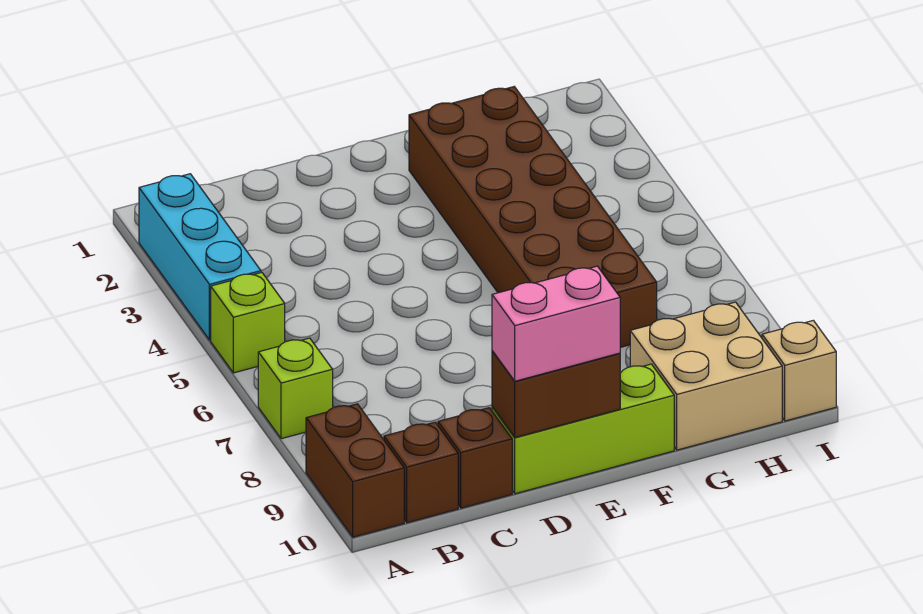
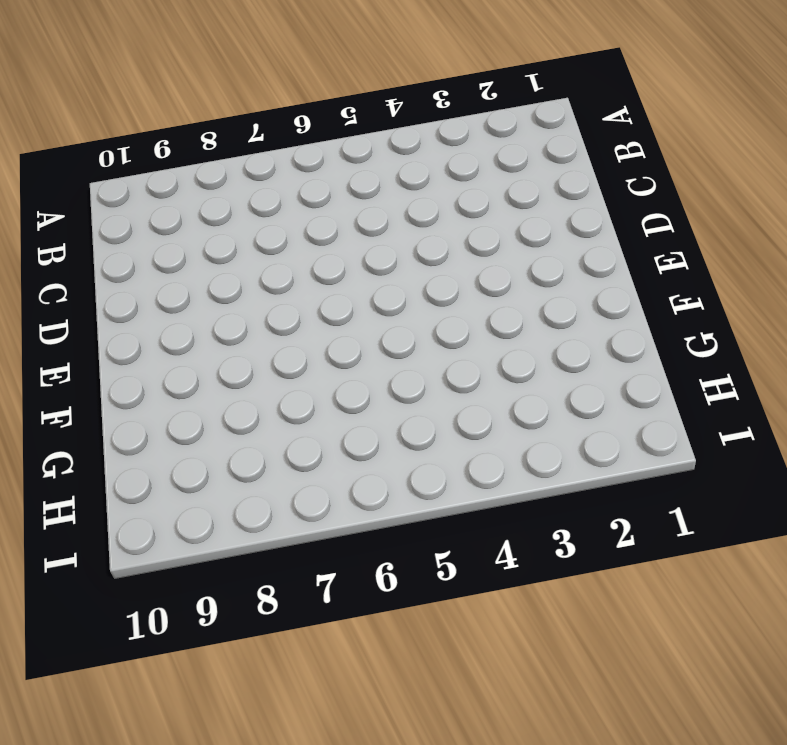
none -> cyan brick A2:A4 level 1
none -> lime brick A5 level 1
none -> lime brick A7 level 1

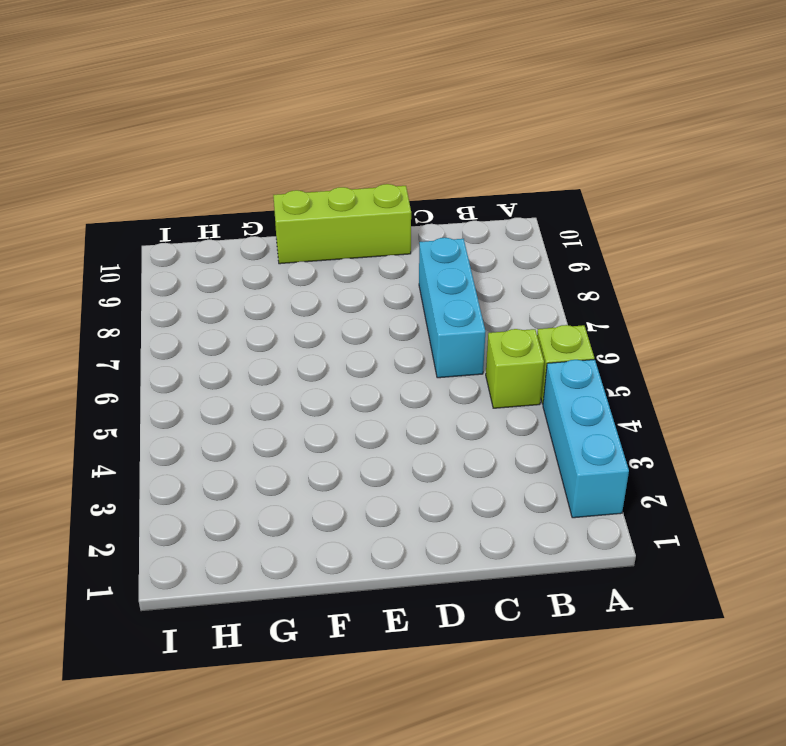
lime brick B5 level 1 -> lime brick A7 level 1
cyan brick C6:C8 level 1 -> none
none -> brown brick A9:A10 level 1
none -> brown brick B10 level 1
none -> brown brick C10 level 1

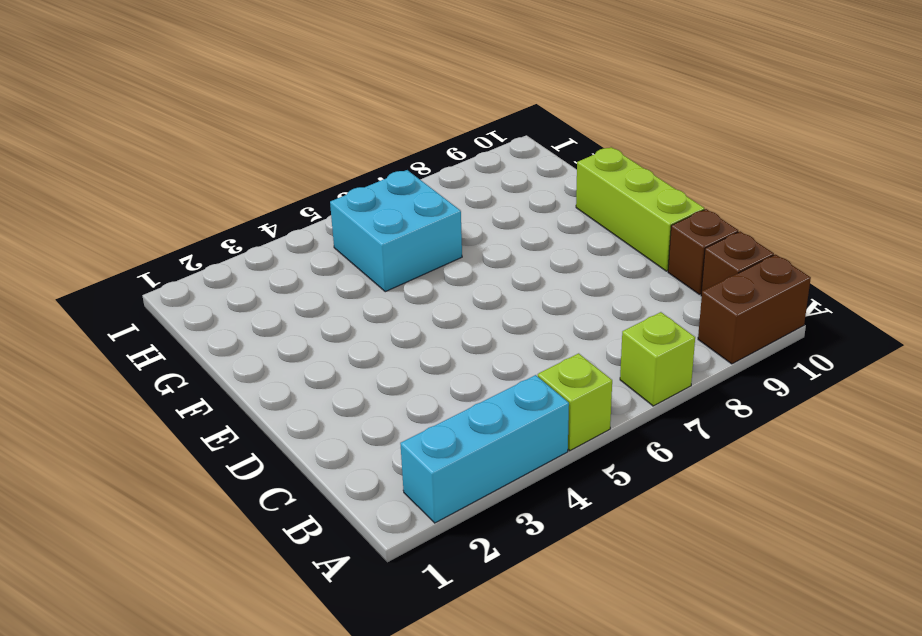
cyan brick G5:H6 level 1 -> brown brick F2:G7 level 1
none -> tan brick G9:H10 level 1
none -> tan brick I10 level 1
none -> brown brick D10:E10 level 2

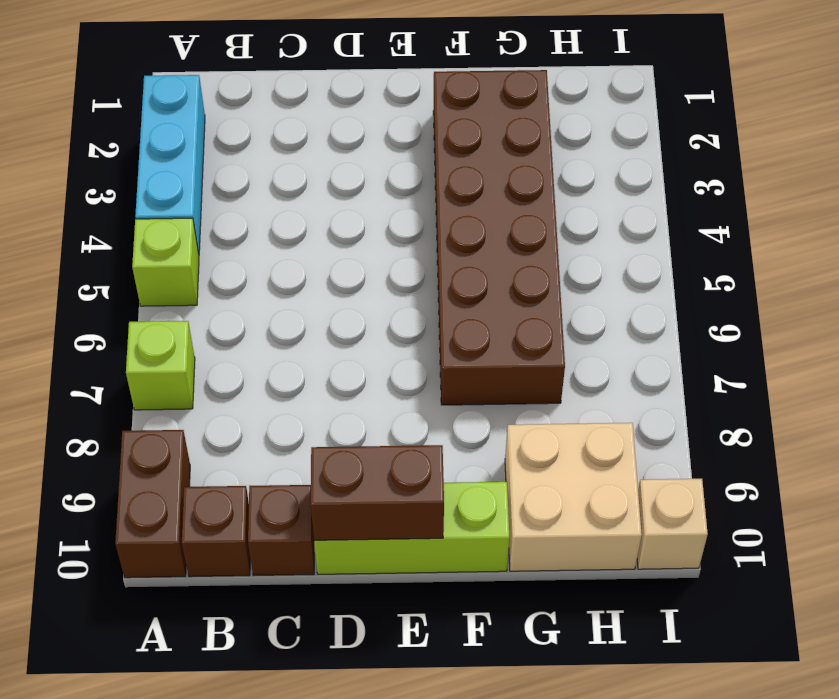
none -> pink brick D10:E10 level 3

